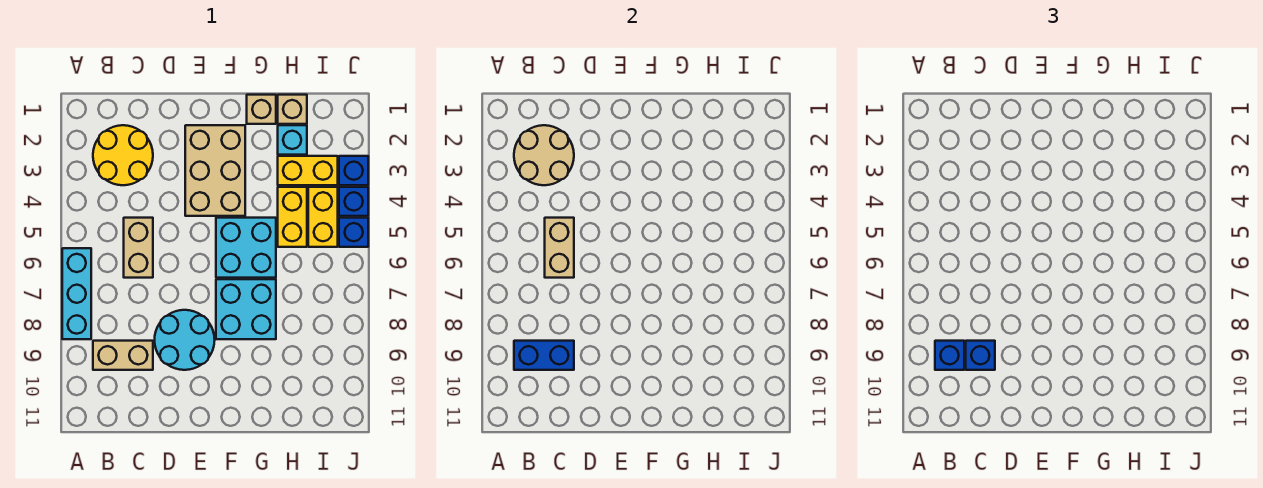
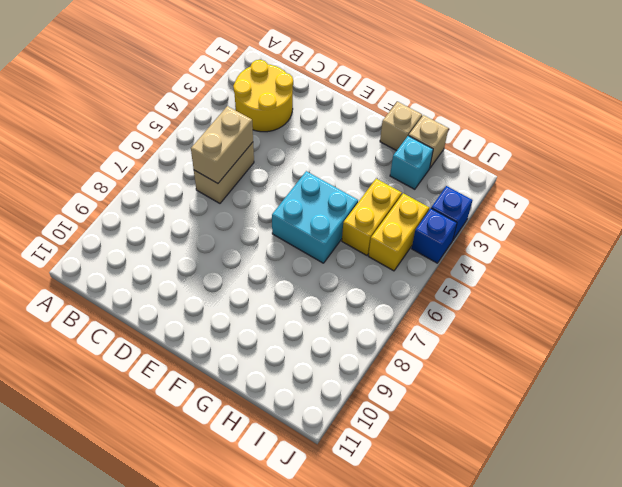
none -> cyan brick A6:A8 level 1
none -> tan brick B9:C9 level 1
none -> cyan round brick D8:E9 level 1

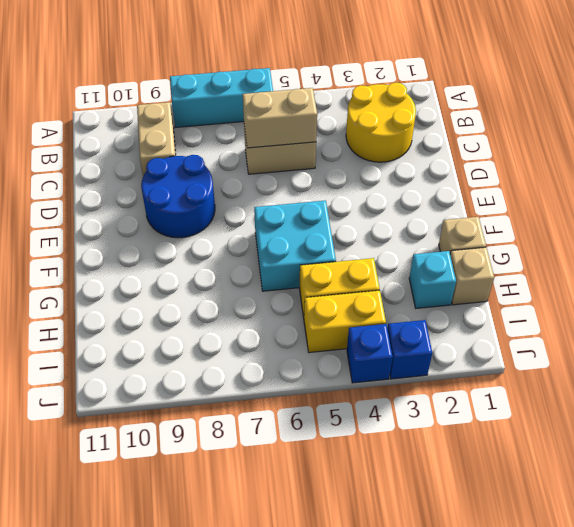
blue round brick D8:E9 level 1 -> cyan round brick D8:E9 level 1
none -> tan brick E2:F4 level 1
none -> cyan brick F7:G8 level 1
none -> yellow brick H3:I3 level 1

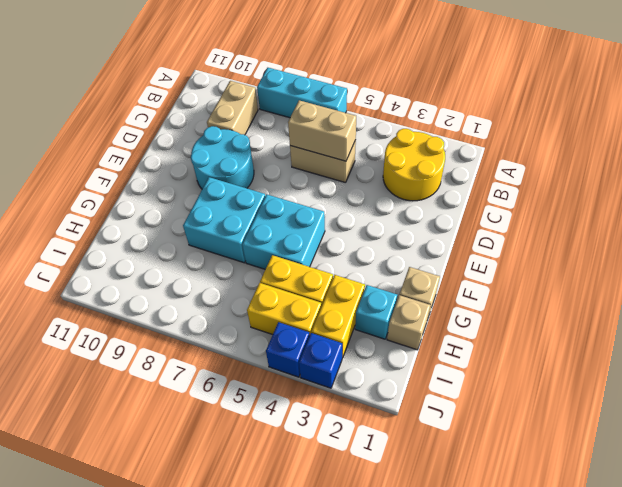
none -> tan brick E2:F4 level 1
none -> blue brick J5 level 1
none -> tan round brick B2:C3 level 2

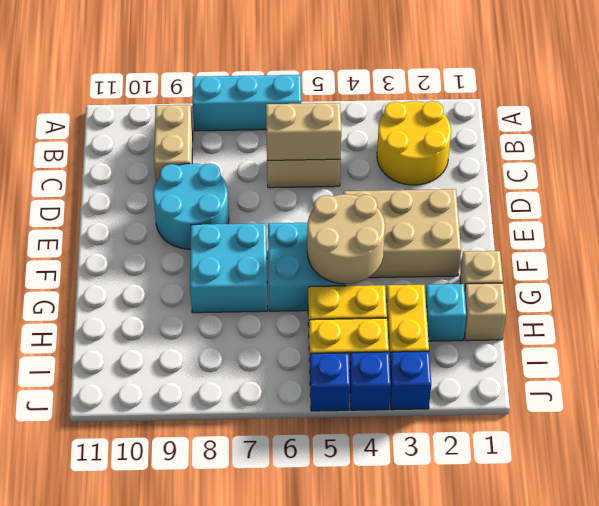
tan round brick F4:G5 level 2 -> tan round brick B2:C3 level 2
none -> blue brick B9:C9 level 2
none -> blue brick B9 level 3
none -> blue brick C9 level 3

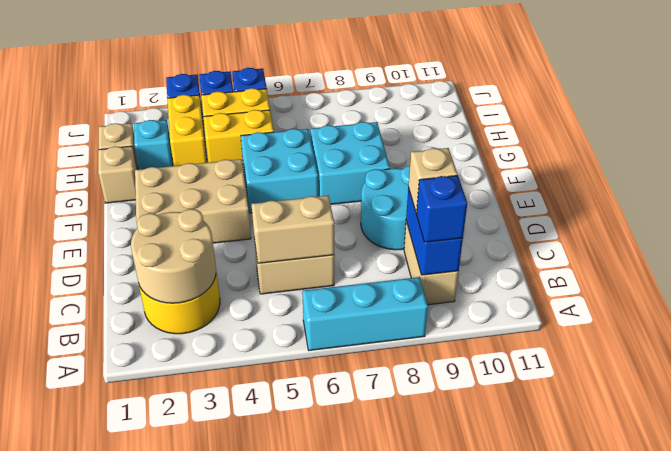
tan brick C9 level 3 -> blue brick C9 level 3

